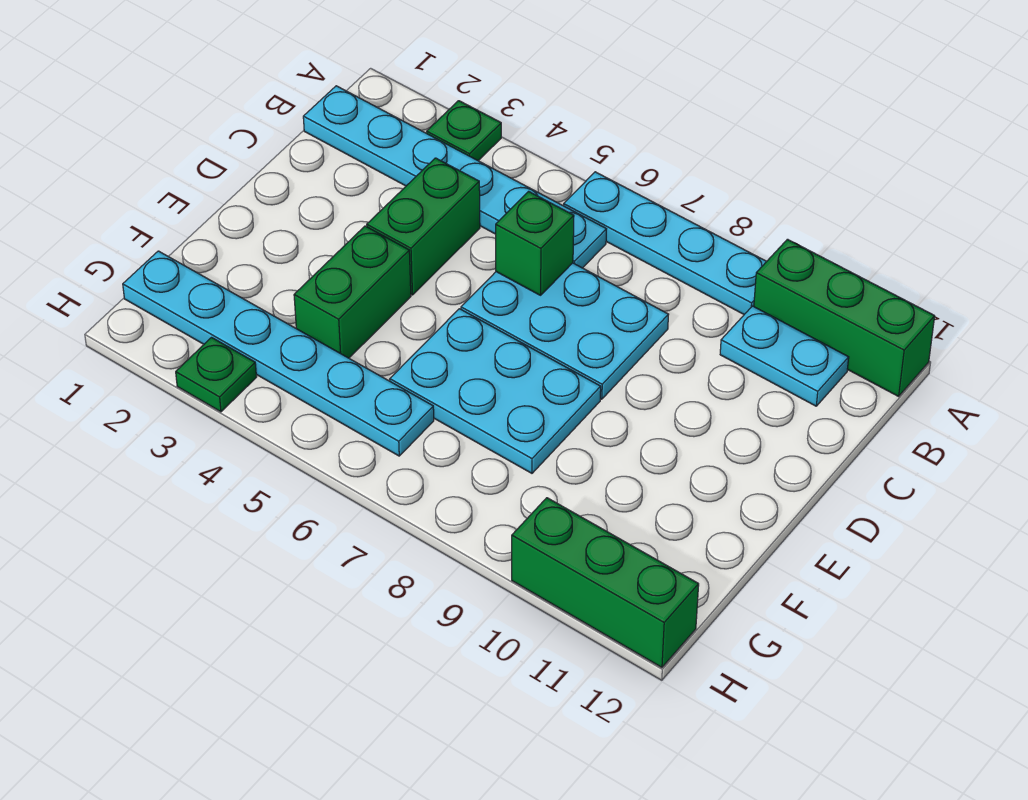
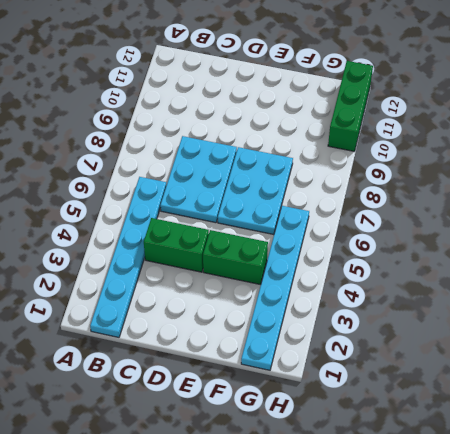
none -> green plate A3 level 1
none -> cyan plate A6:A9 level 1
none -> green brick A10:A12 level 1

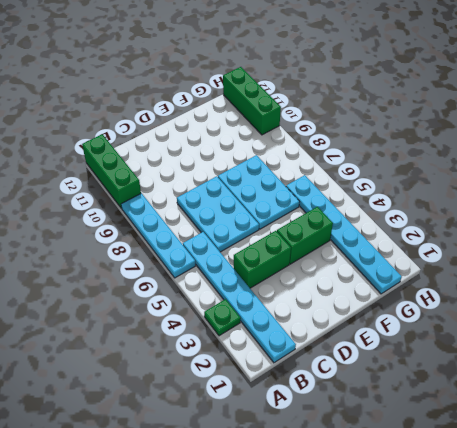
none -> cyan plate B10:B11 level 1
none -> green plate H3 level 1
none -> green brick C6 level 2

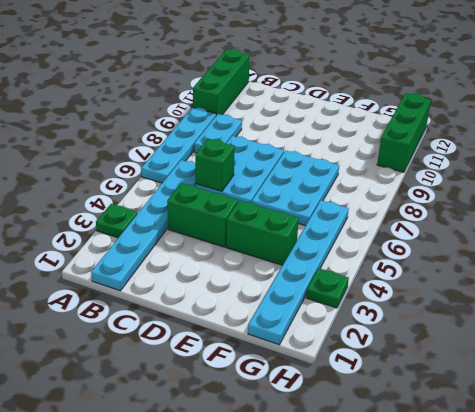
cyan plate B8:B9 level 1 -> cyan plate B10:B11 level 1

